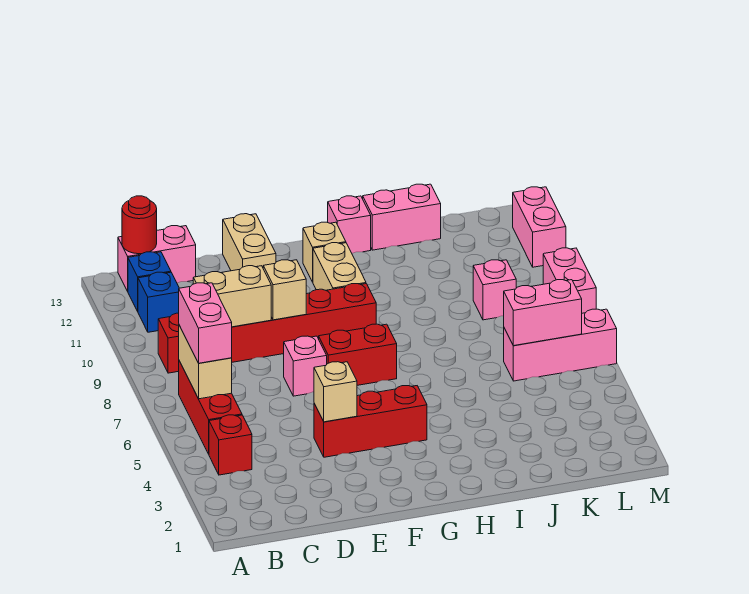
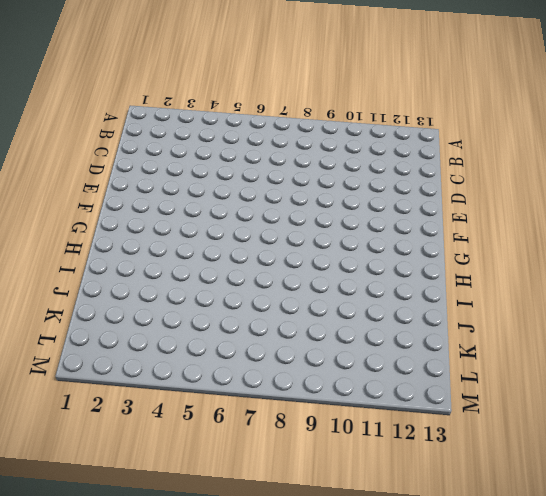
none -> red brick B4 level 1
none -> red brick B5:B7 level 1
none -> red brick B9:G9 level 1

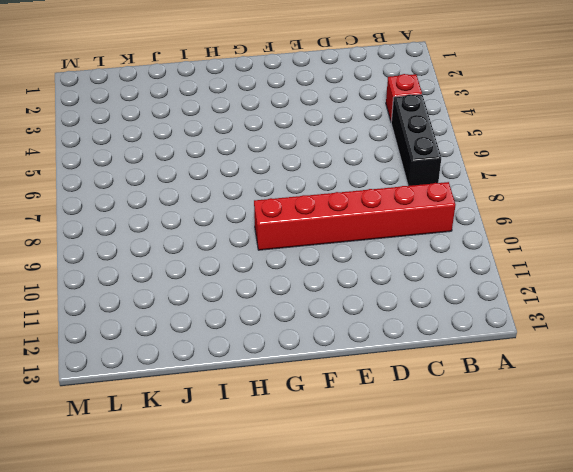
black brick B5:B7 level 1 -> red brick B5:B7 level 1
none -> blue brick B11 level 1
none -> blue brick B12 level 1
none -> pink brick B13:C13 level 1

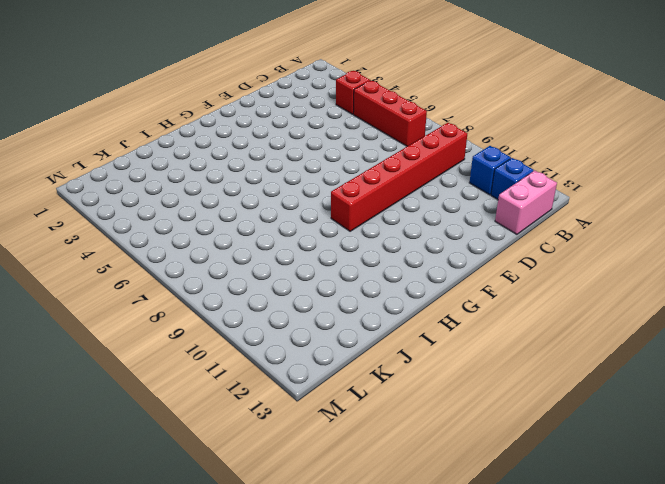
none -> red brick E4:G4 level 1
none -> pink brick E7 level 1
none -> tan brick E12:E13 level 1

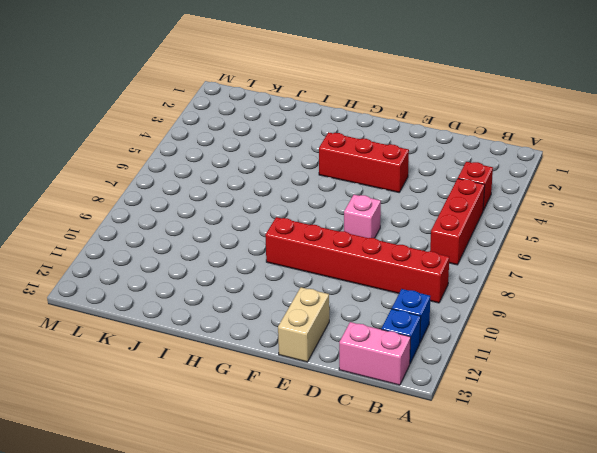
none -> red brick F7:G7 level 1
none -> tan brick G10:G11 level 1
none -> tan brick G12 level 1

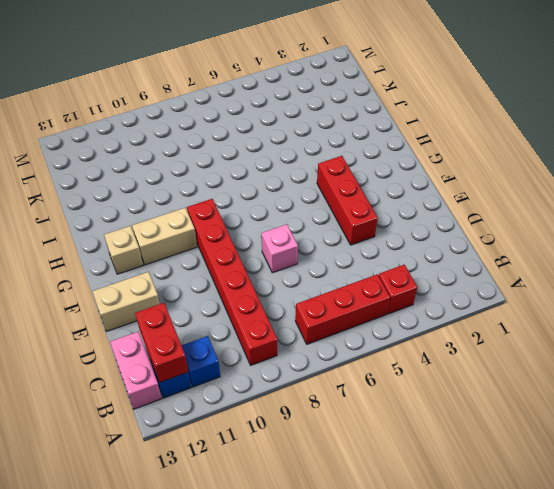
red brick B12:C12 level 2 -> red brick F7:G7 level 1
none -> pink brick H13 level 1
none -> pink brick I13:J13 level 1
none -> pink brick K6:M6 level 1

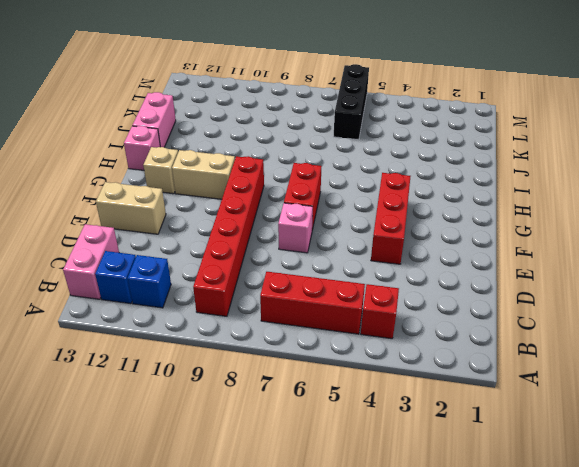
black brick K6:M6 level 1 -> pink brick K6:M6 level 1
none -> pink brick K9 level 1
none -> pink brick M8:M9 level 1
none -> pink brick M11:M12 level 1

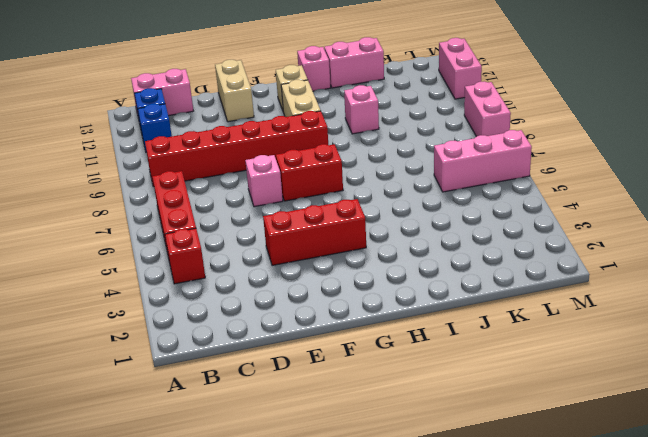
pink brick I10 level 1 -> pink brick K9 level 1
none -> tan brick B6:B7 level 2
none -> red round brick B13 level 2
none -> tan brick C9:D9 level 2

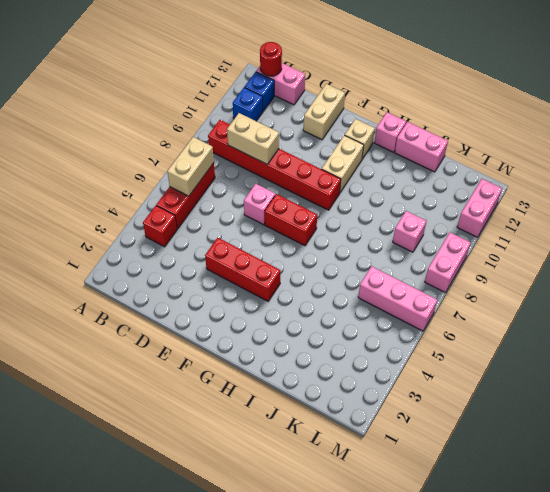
none -> tan brick E4 level 2
none -> tan brick E9 level 2
none -> pink brick K6:L6 level 2

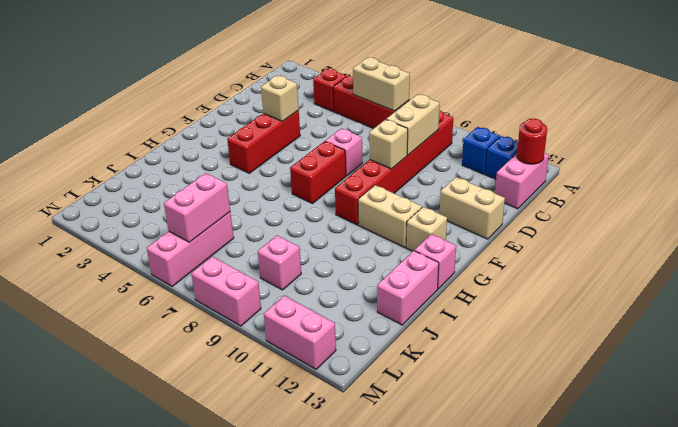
none -> pink brick B6:B7 level 3

